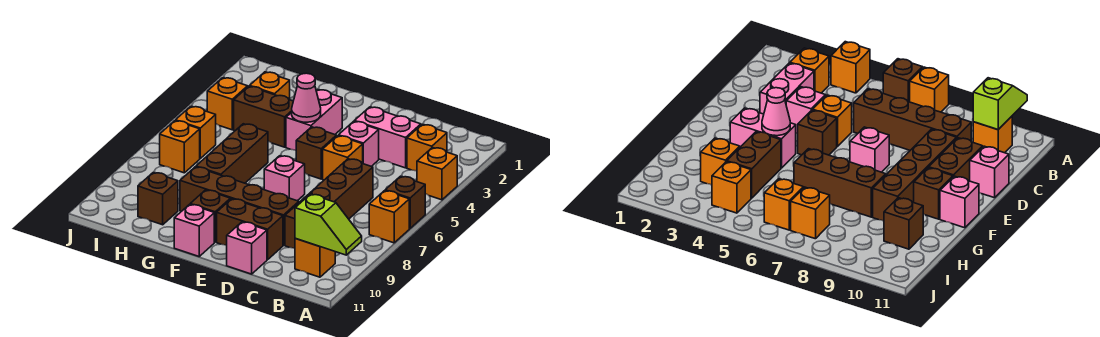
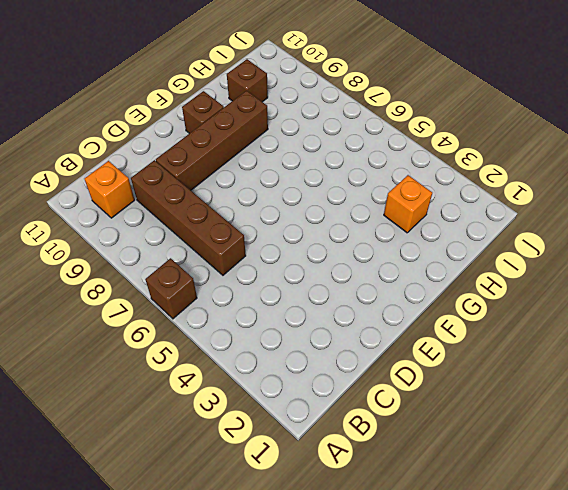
none -> orange brick A4 level 1
none -> orange brick A7 level 1
none -> orange brick B3 level 1

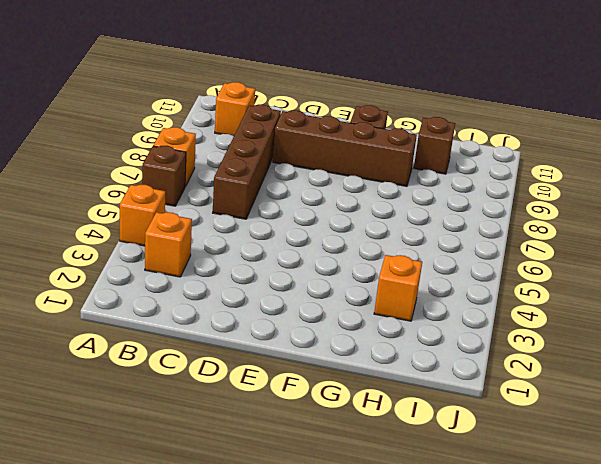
none -> pink brick C3:D3 level 1
none -> pink brick D4 level 1
none -> orange brick D5 level 1

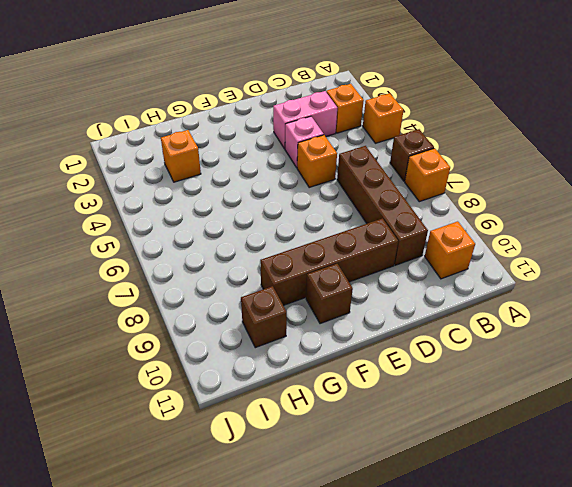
none -> brown brick D10:E10 level 1
none -> pink brick D11 level 1
none -> brown brick E5 level 1

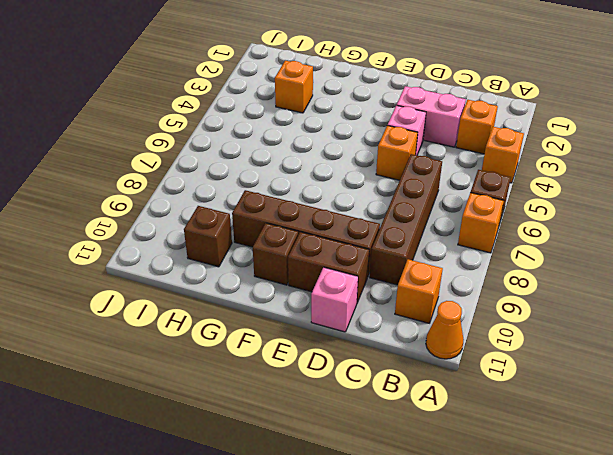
orange cone A11 level 1 -> none
none -> brown brick E5 level 1
none -> pink brick E7 level 1
none -> pink brick F3:F4 level 1

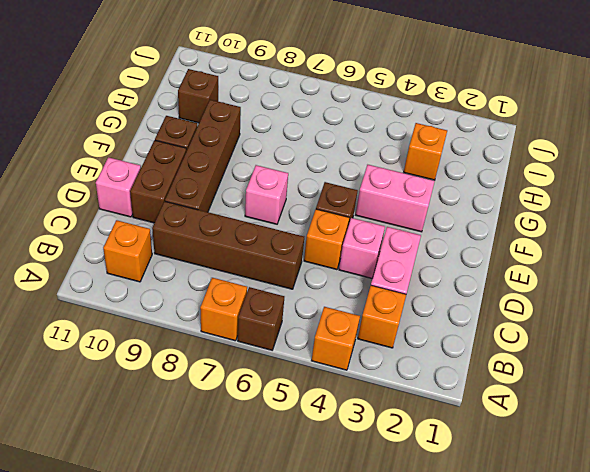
none -> pink brick F11 level 1
none -> brown brick G4:H4 level 1
none -> brown brick G6:G8 level 1

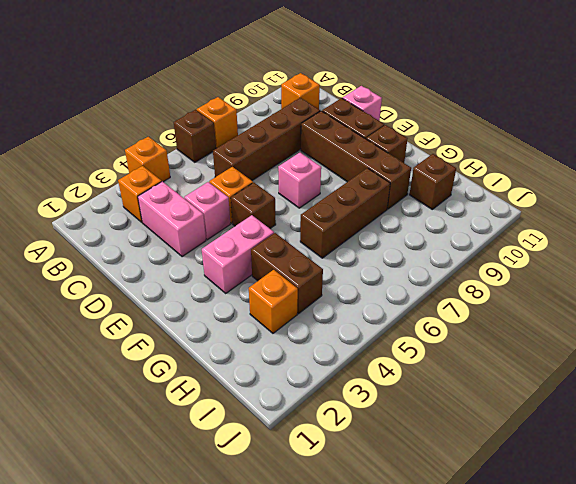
none -> pink brick F11 level 1
none -> orange brick I4 level 1
none -> orange brick I6 level 1

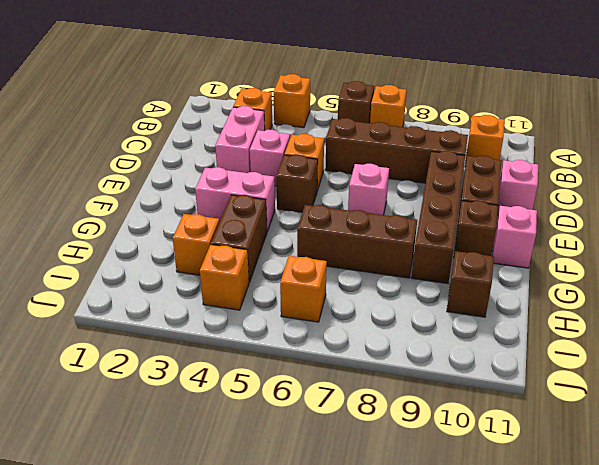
none -> orange brick I7 level 1
none -> lime slope A10:B10 level 2 top B
none -> pink cone F4 level 2

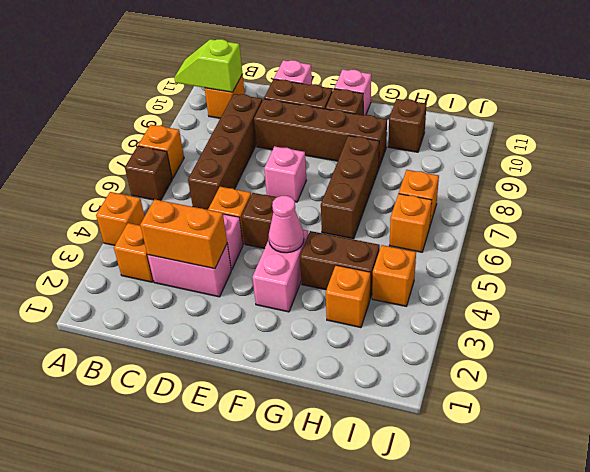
orange brick C3:D3 level 2 -> none

